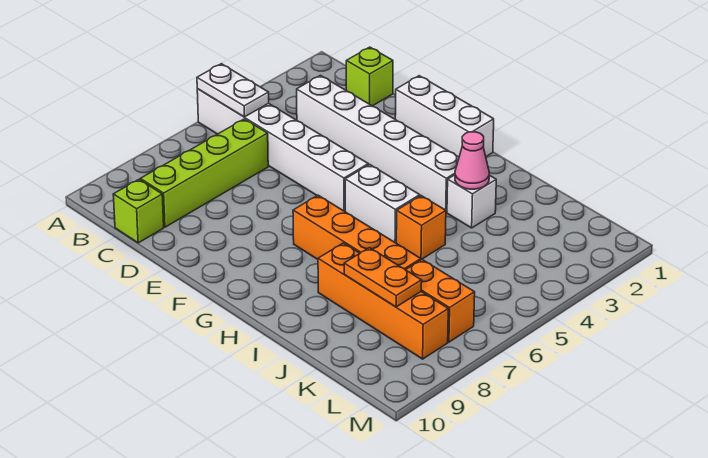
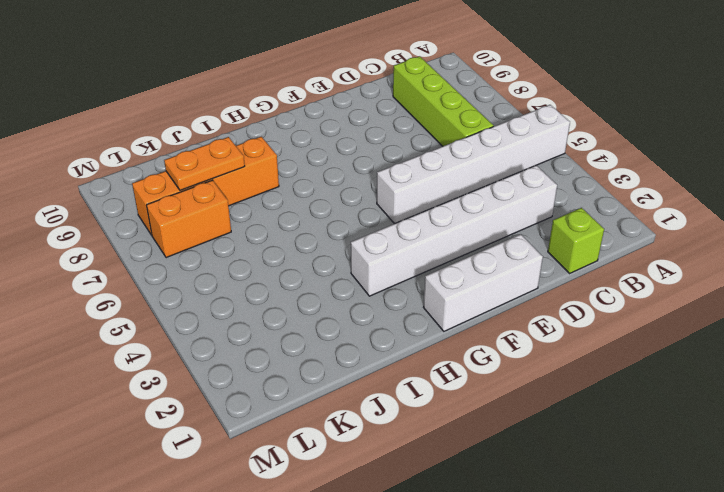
none -> lime brick C10 level 1
none -> white brick G5:H5 level 1
none -> orange brick G7:J7 level 1

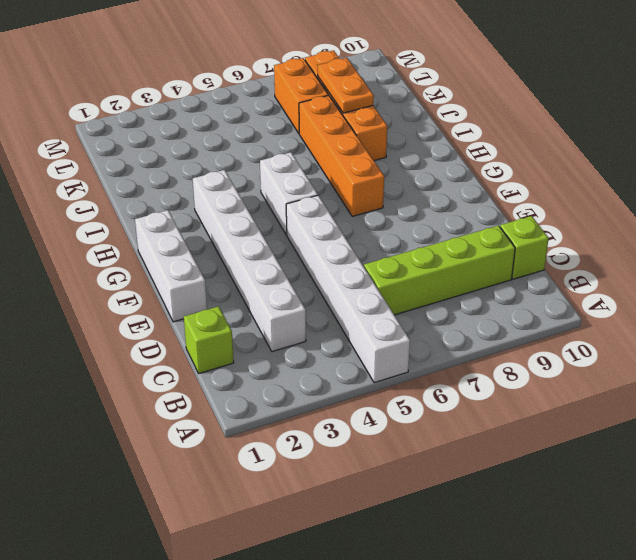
none -> white brick I3 level 1
none -> orange brick I5 level 1
none -> white plate A5:B5 level 2

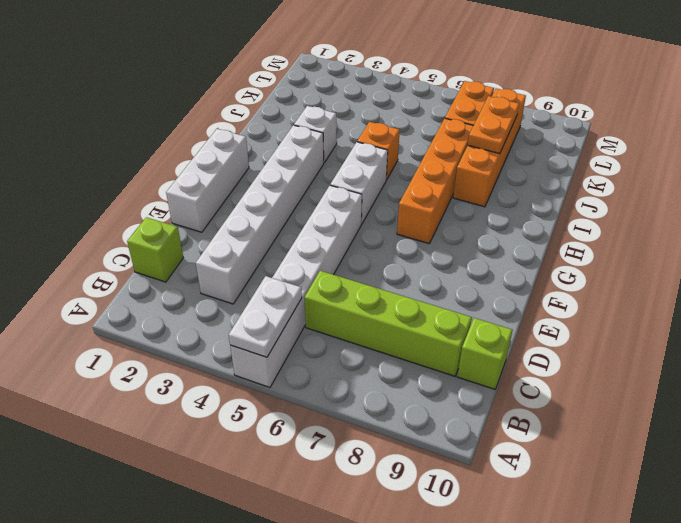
none -> pink cone I3 level 2

